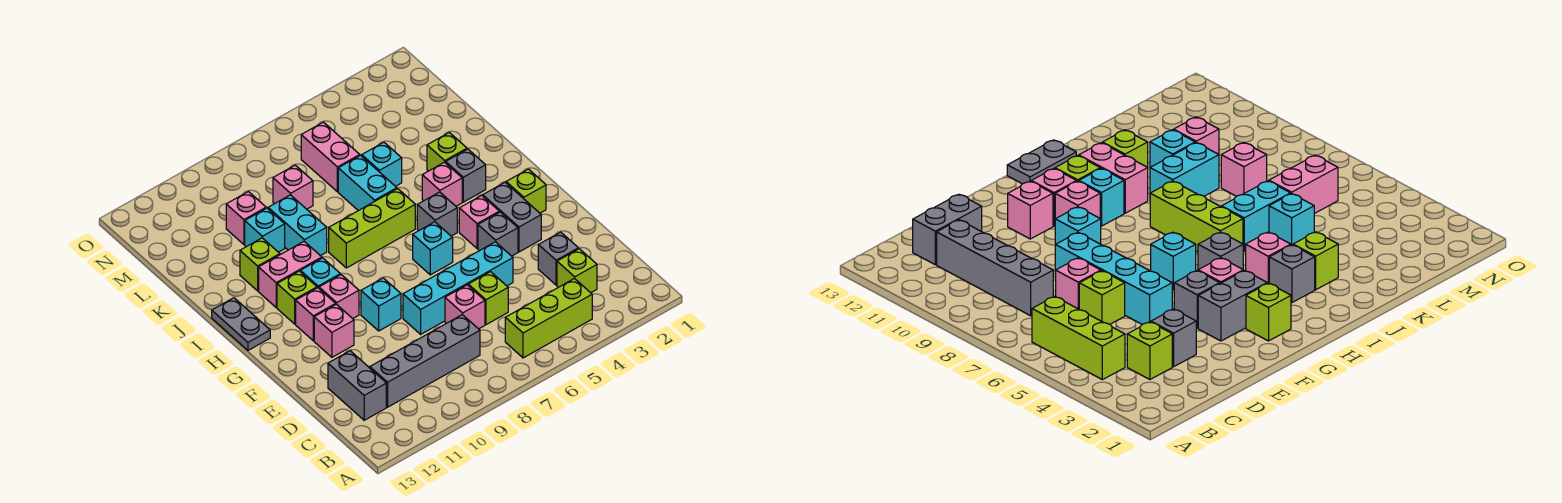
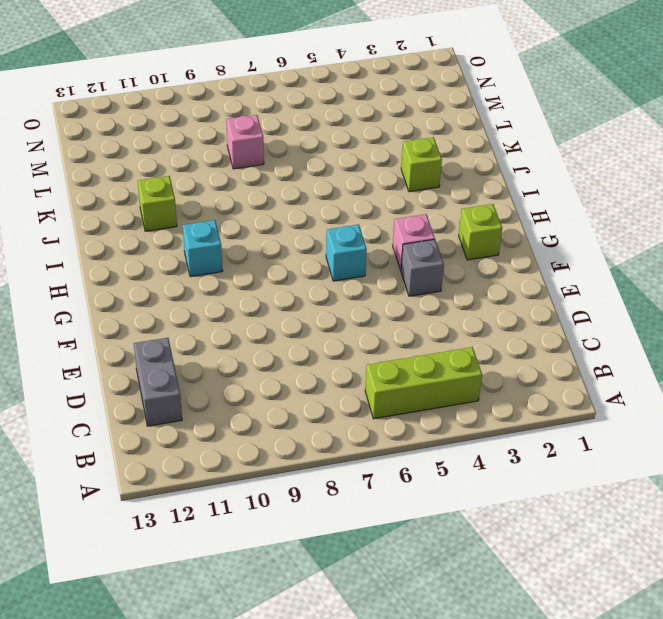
none -> lime brick C3 level 1
none -> grey brick C8:C11 level 1
none -> grey brick D3 level 1
none -> lime brick D6 level 1

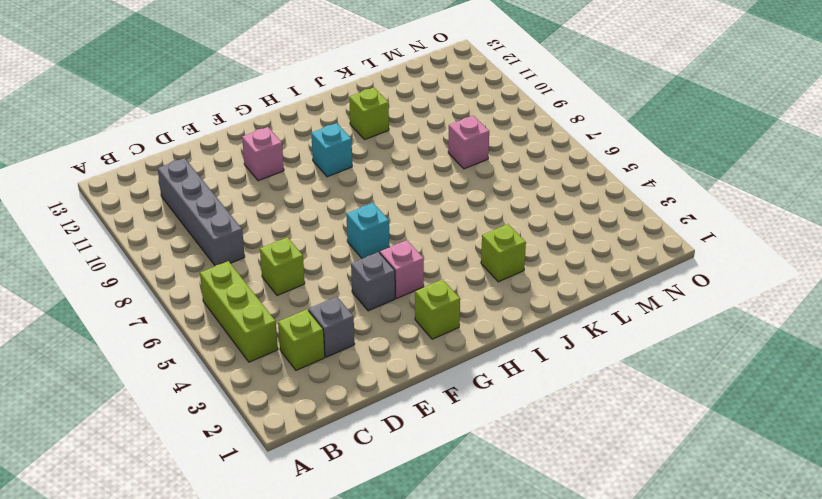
none -> grey brick C12:D12 level 1
none -> pink brick D7 level 1
none -> cyan brick E5:E8 level 1
none -> grey brick F3:G3 level 1

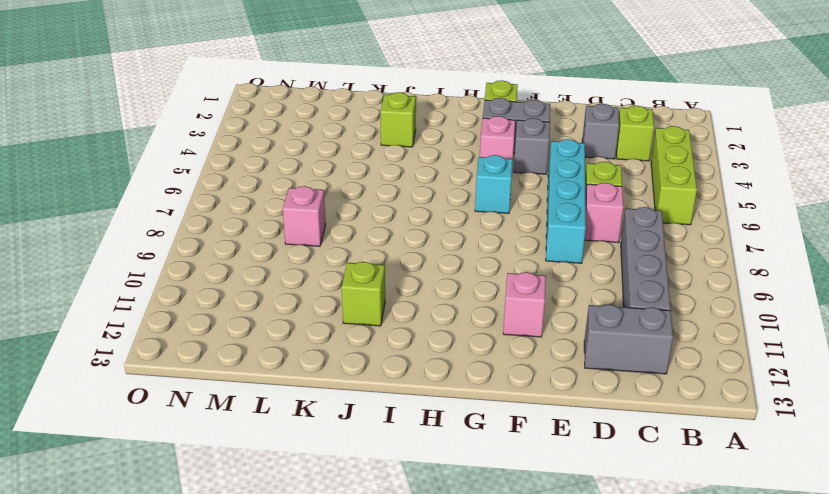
none -> cyan brick F9 level 1
none -> pink brick G10 level 1
none -> pink brick G11 level 1
none -> grey brick H5 level 1

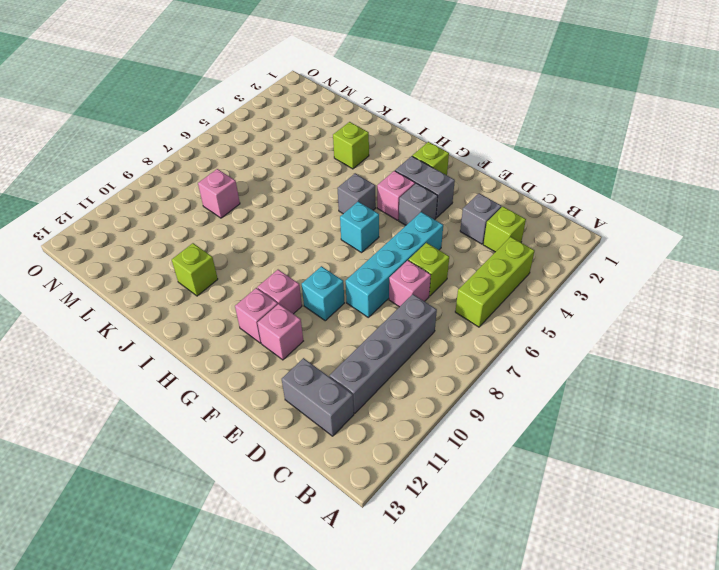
none -> cyan brick H10 level 1
none -> lime brick H11 level 1
none -> grey plate H13:I13 level 1
none -> grey brick I3 level 1

